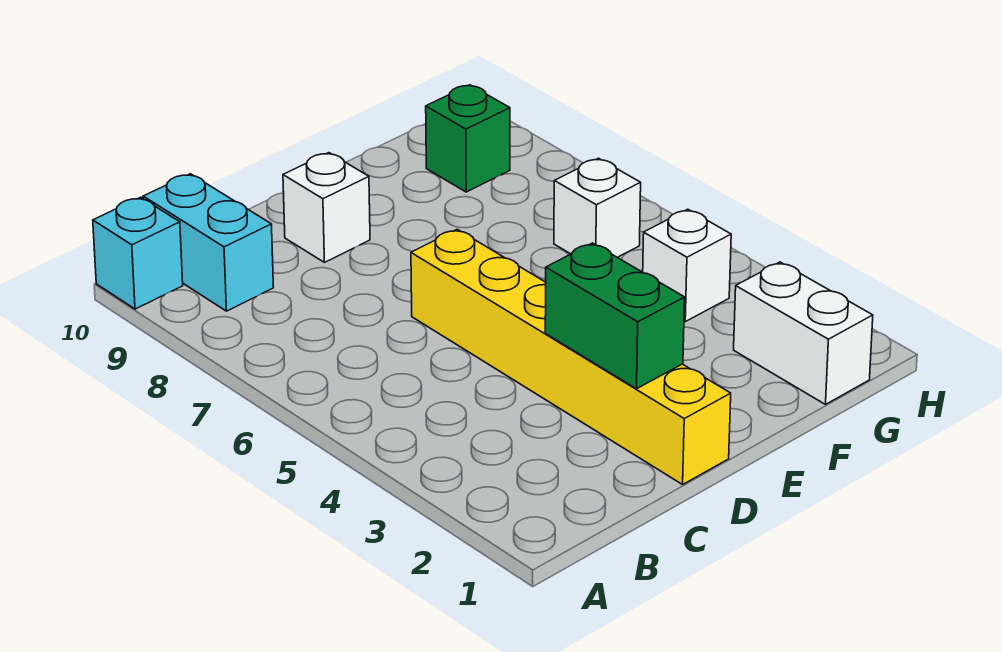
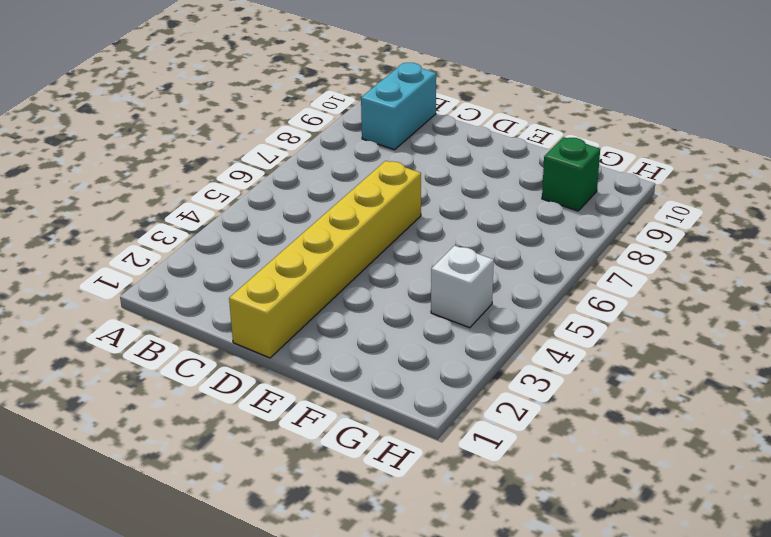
none -> cyan brick A10 level 1
none -> white brick D9 level 1

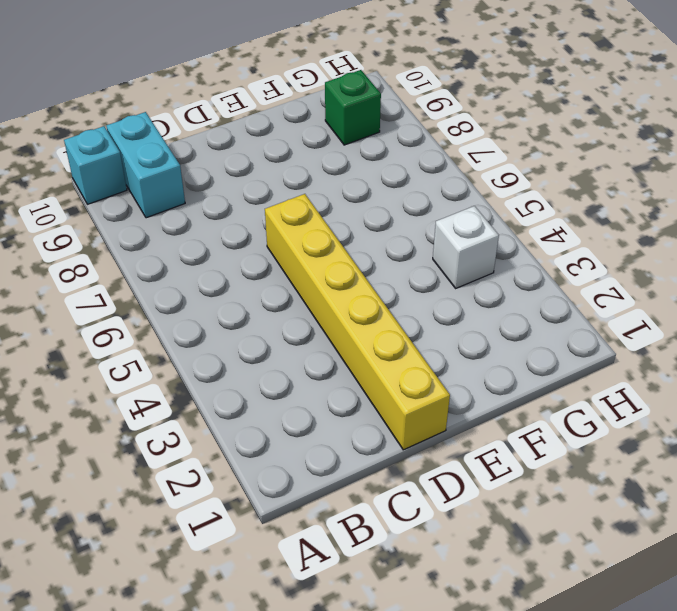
none -> white brick D9 level 1
none -> white brick G1:G2 level 1

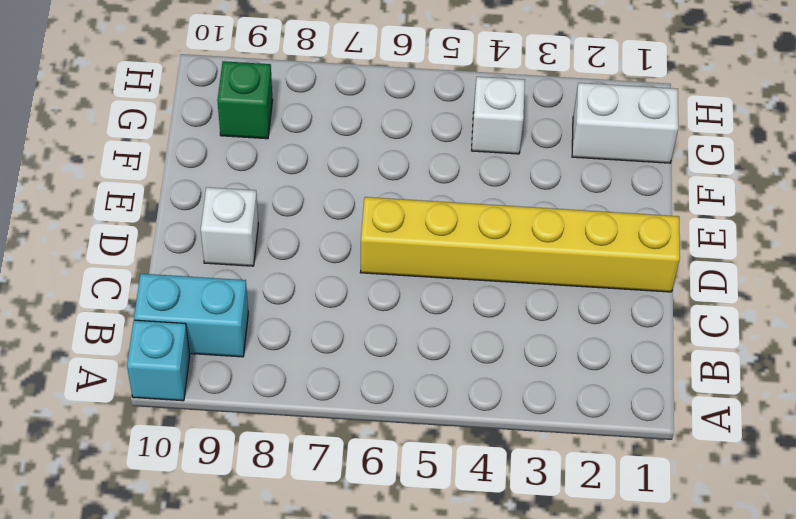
none -> white brick G6 level 1
none -> green brick D2:D3 level 2

